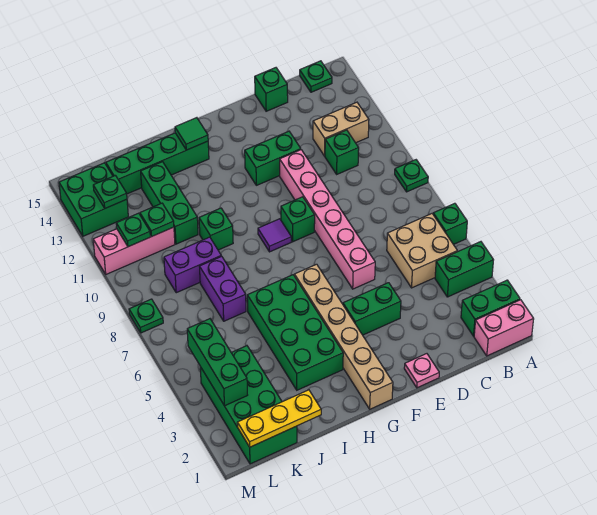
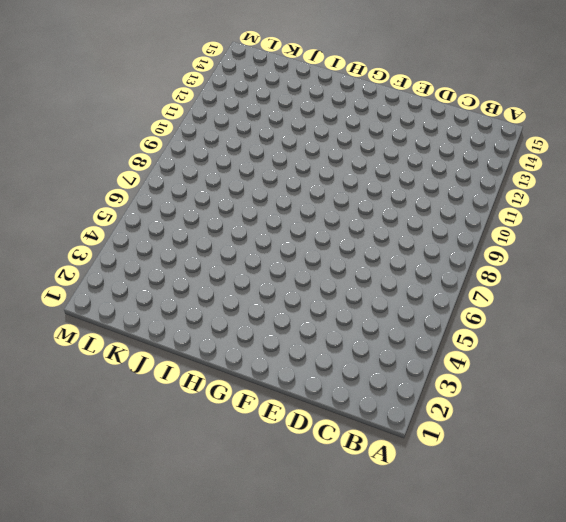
none -> pink brick A1:B1 level 1
none -> green brick A2:B2 level 1
none -> green brick A4:B4 level 1
none -> green brick A6 level 1

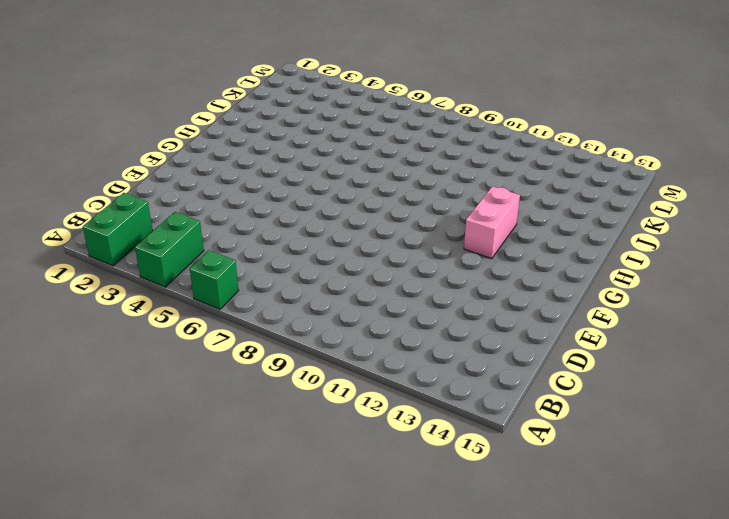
pink brick G12:H12 level 1 -> pink brick A1:B1 level 1
none -> green plate A9 level 1
none -> tan brick B5:C6 level 1
none -> tan brick B12:C12 level 1
none -> green plate B15 level 1

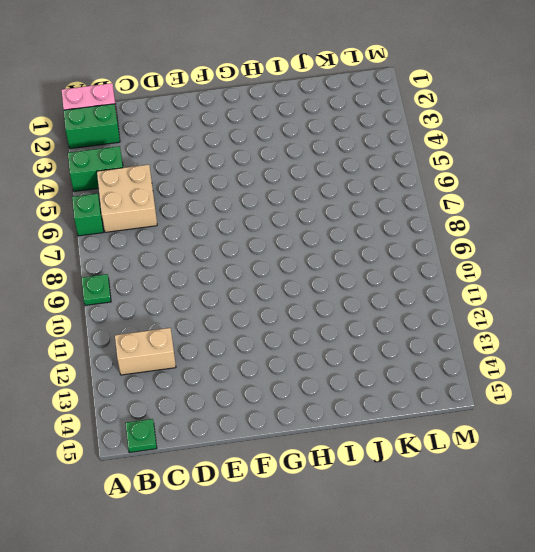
none -> green brick C11 level 1
none -> green brick D15 level 1
none -> pink plate E1 level 1
none -> green brick E4:F4 level 1

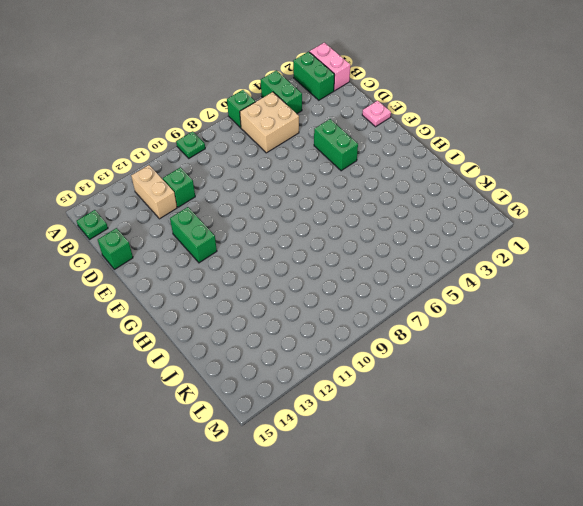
none -> pink brick E6:E11 level 1
none -> green brick F9 level 1
none -> tan brick G1:G6 level 1
none -> purple tile G9 level 1

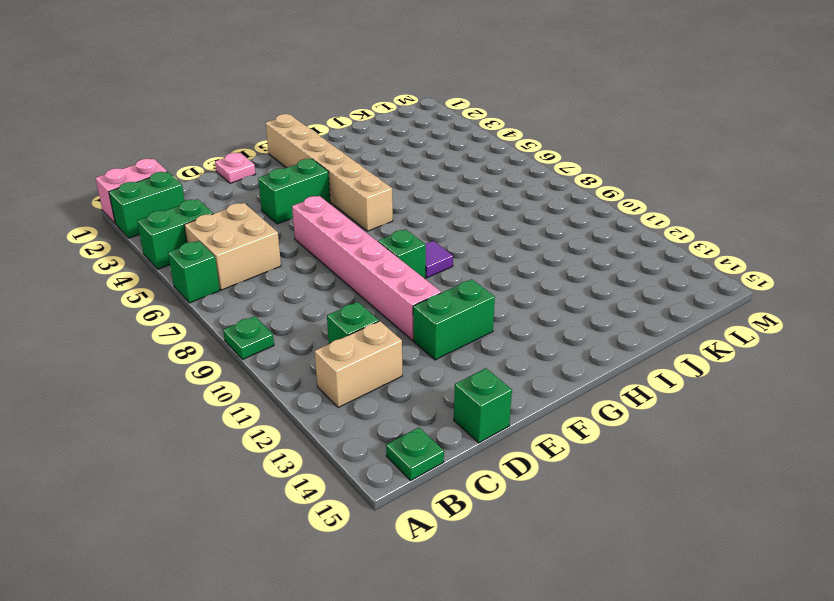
none -> green brick H3:I6 level 1
none -> green brick H14:K14 level 1
none -> green brick I10 level 1
none -> purple brick J7:J8 level 1

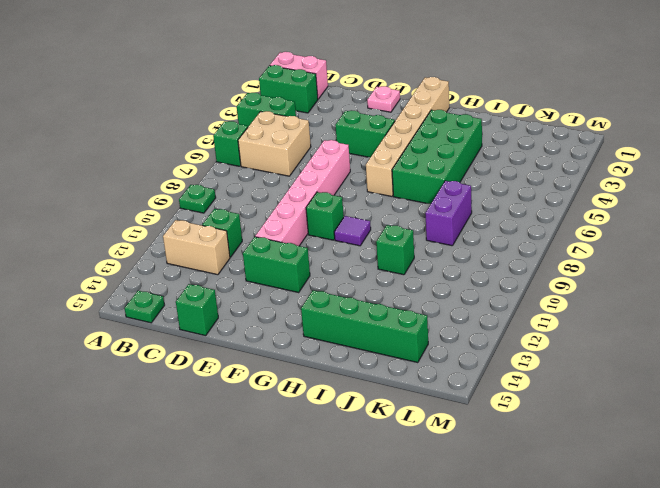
none -> purple brick J9:K9 level 1
none -> green brick J11:J13 level 1
none -> green brick K1:L4 level 1
none -> pink brick K11:M11 level 1

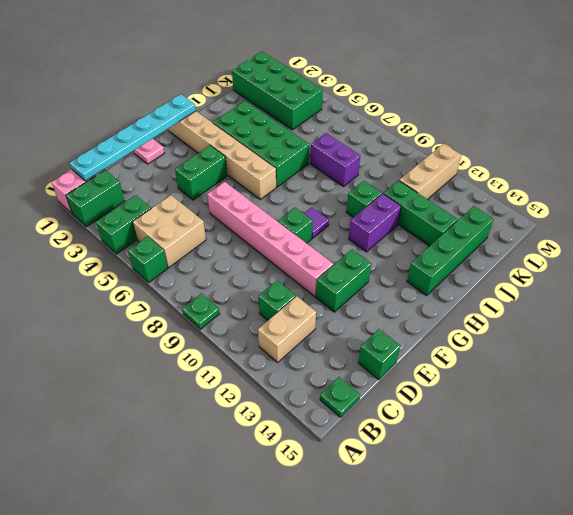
cyan plate B1:G1 level 2 -> none
purple brick H11:I11 level 1 -> purple brick J9:K9 level 1
tan brick K11:M11 level 1 -> pink brick K11:M11 level 1
none -> green brick L13:M14 level 1
none -> green plate M8 level 1
none -> green tile H14 level 2
none -> yellow plate J1:L1 level 2

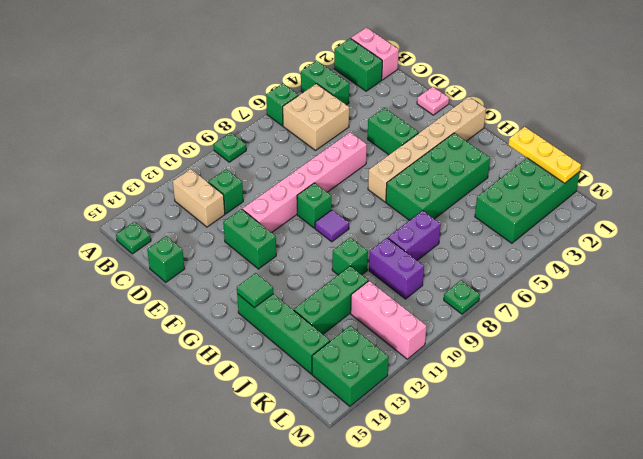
none -> green plate K11 level 2
none -> green brick L3:L5 level 2
none -> green plate L11 level 2
none -> green plate L13 level 2

